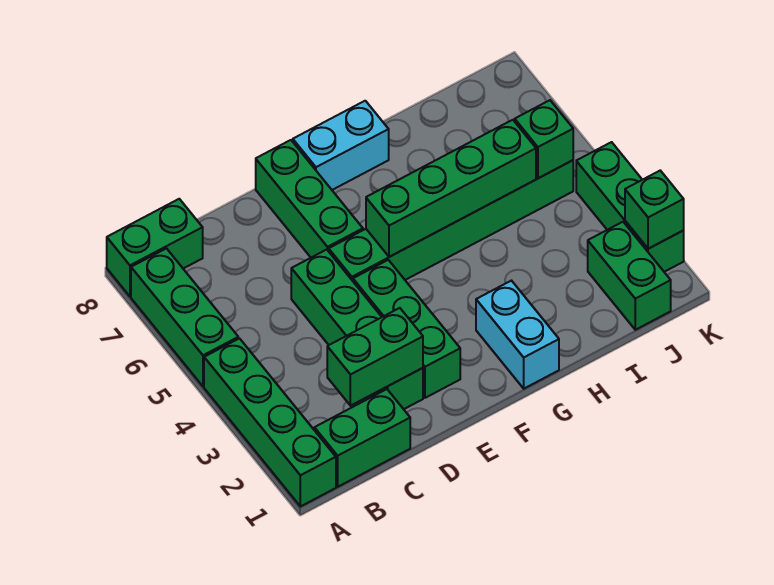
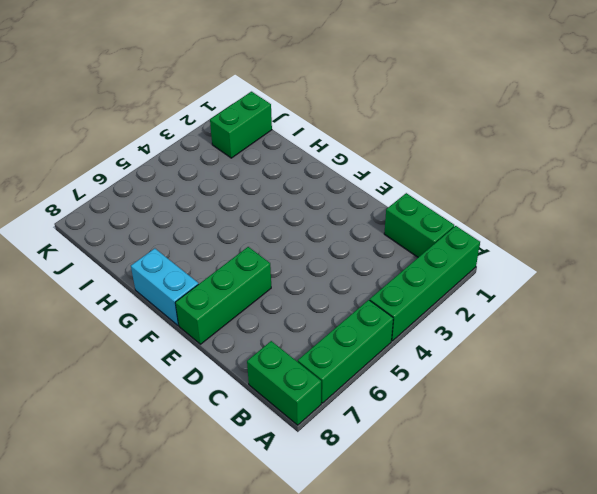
none -> green brick D2:D5 level 1
none -> green brick E2:E4 level 1
none -> green brick E5:J5 level 1

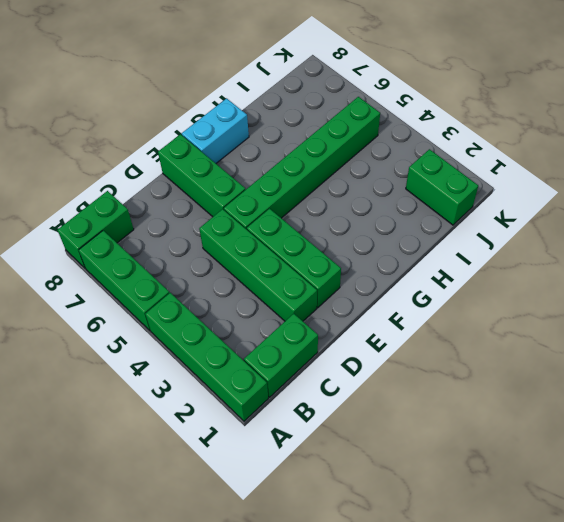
none -> cyan brick G1:G2 level 1
none -> green brick K2:K4 level 1
none -> green brick C2:D2 level 2

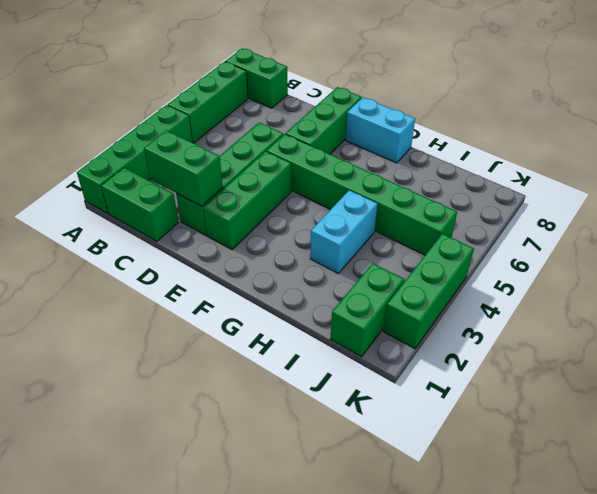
cyan brick H3:H4 level 1 -> cyan brick G1:G2 level 1
none -> green brick F5:I5 level 2
none -> green brick J5 level 2
none -> green brick K2 level 2

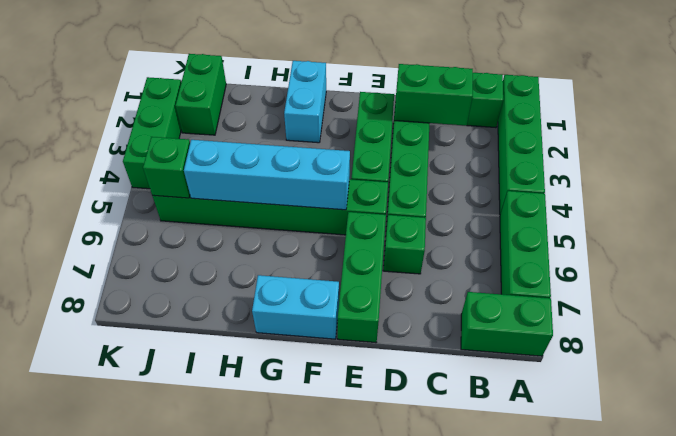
green brick D6 level 1 -> green brick K2 level 2
cyan brick F5:I5 level 2 -> green brick F5:I5 level 2

